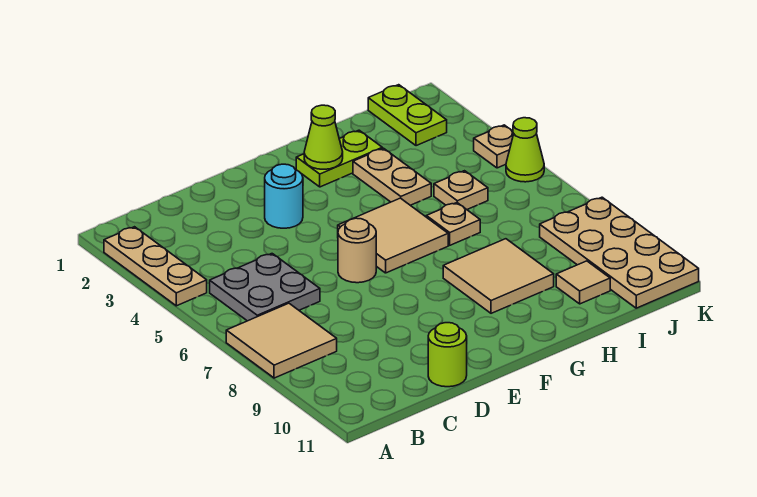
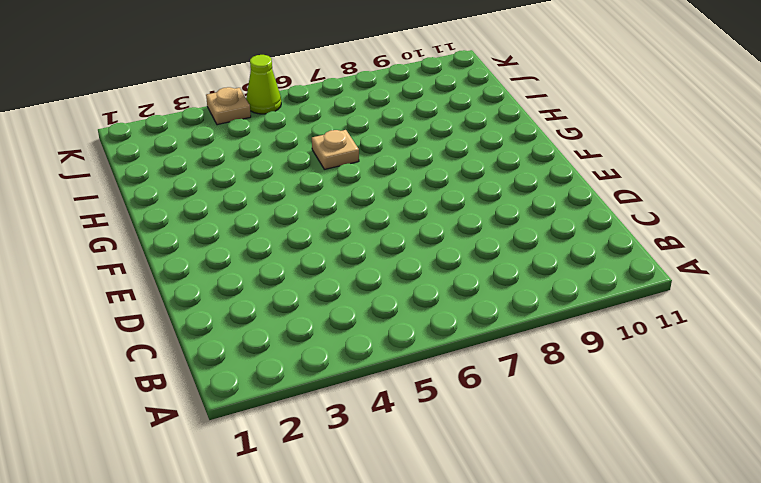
none -> tan plate A2:A4 level 1
none -> tan tile A7:B8 level 1
none -> grey plate B5:C6 level 1

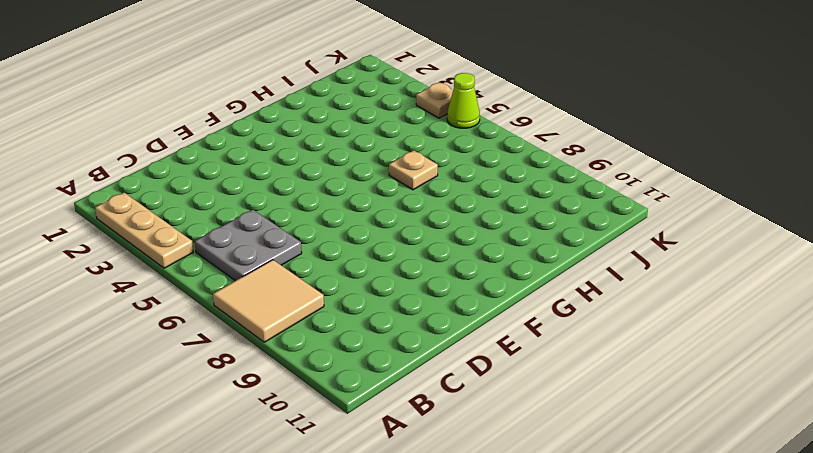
none -> lime round brick D11 level 1
none -> cyan round brick E3 level 1
none -> tan round brick E6 level 1

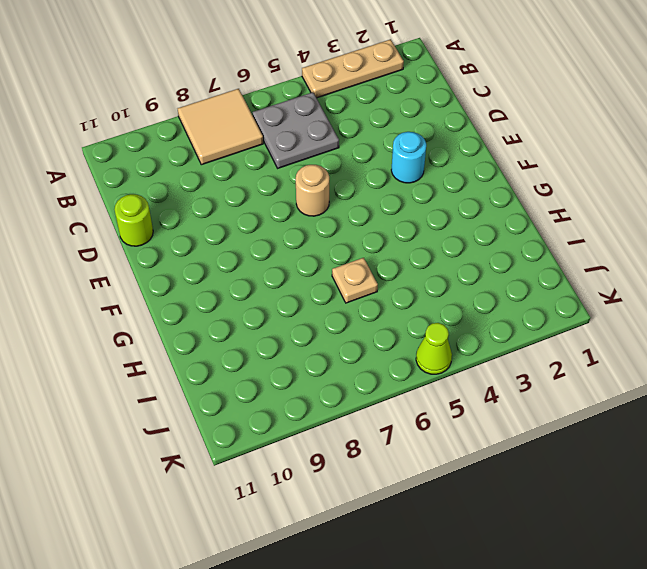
none -> tan tile F5:G6 level 1
none -> lime plate G2:H2 level 1
none -> tan tile G8:H9 level 1

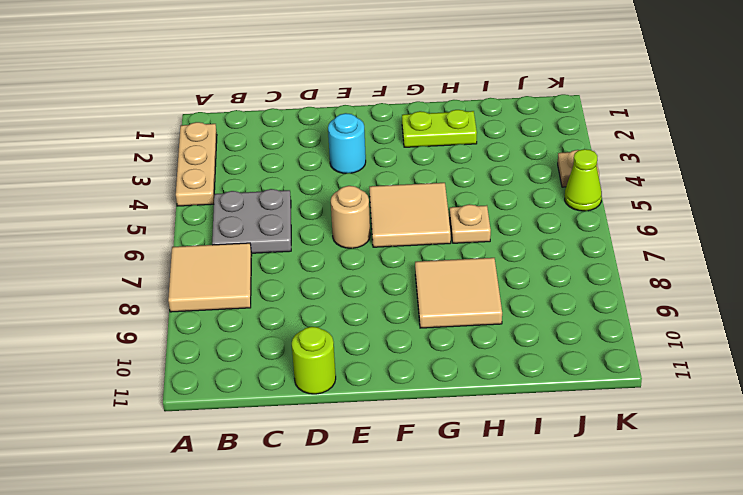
none -> tan plate H3:H4 level 1
none -> tan plate I5 level 1
none -> tan tile I10 level 1

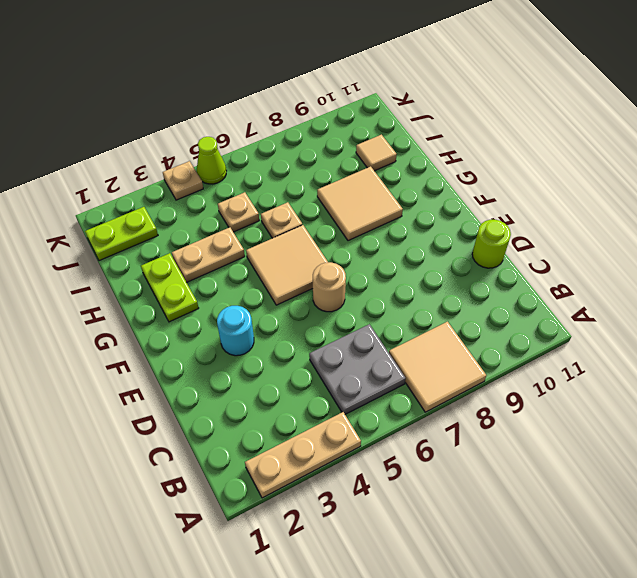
none -> tan plate J8:K11 level 1
none -> lime cone G2 level 2

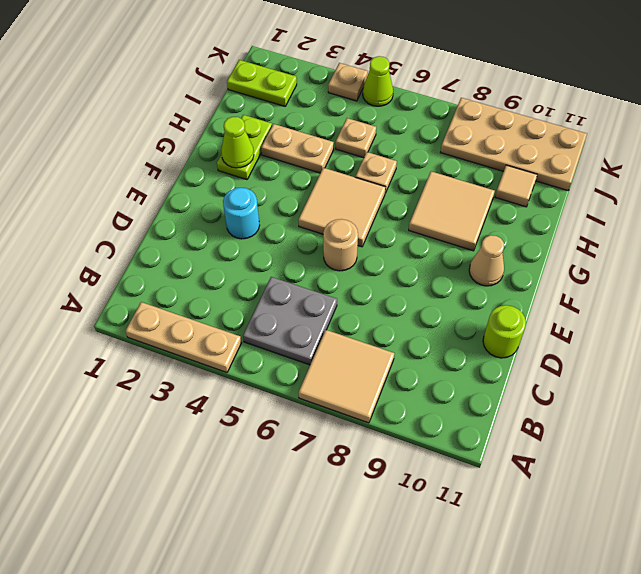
tan cone F10 level 1 -> none

